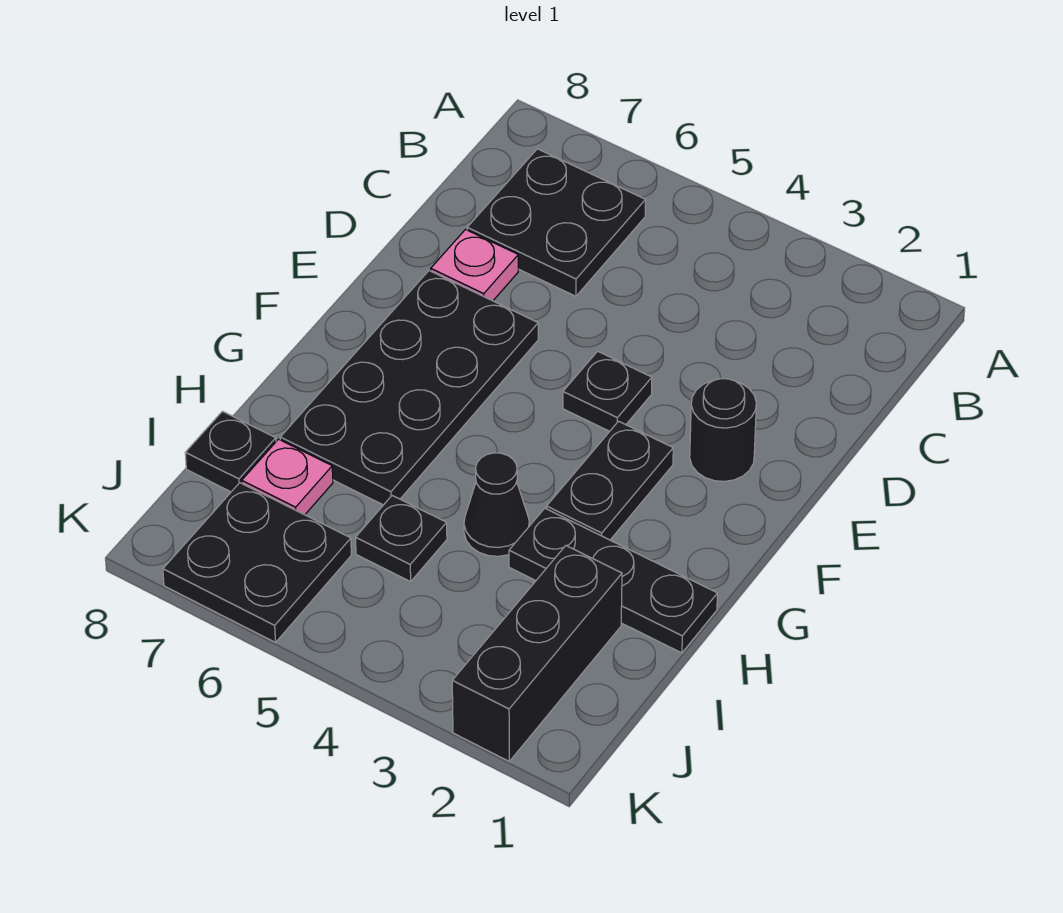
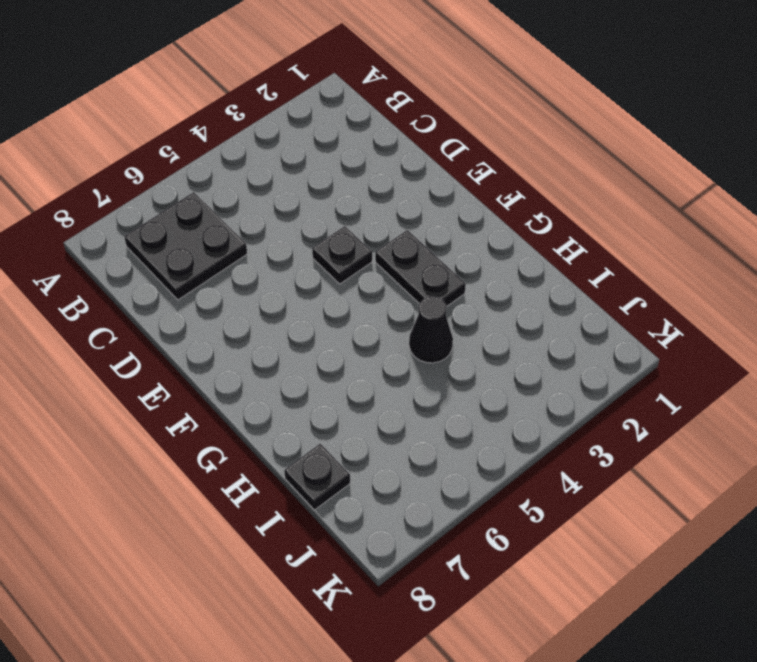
none -> pink plate D7 level 1
none -> black round brick E2 level 1
none -> black plate E6:H7 level 1

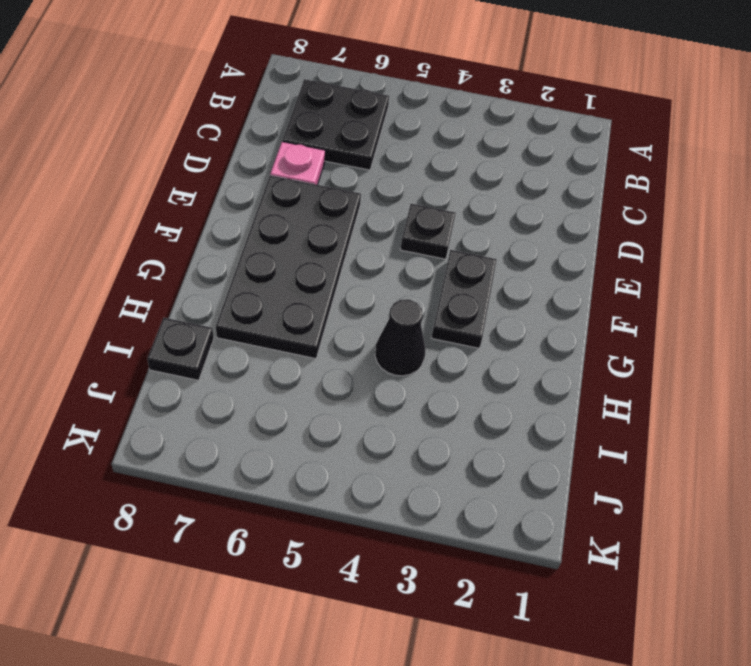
none -> black round brick E2 level 1
none -> black plate H1:H3 level 1
none -> black brick I2:K2 level 1

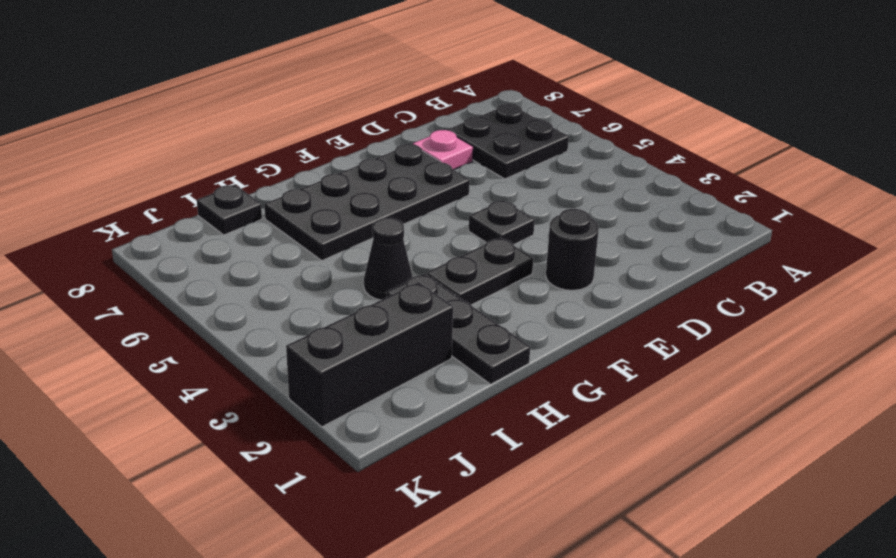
none -> black plate I5 level 1
none -> pink plate I7 level 1
none -> black plate J6:K7 level 1

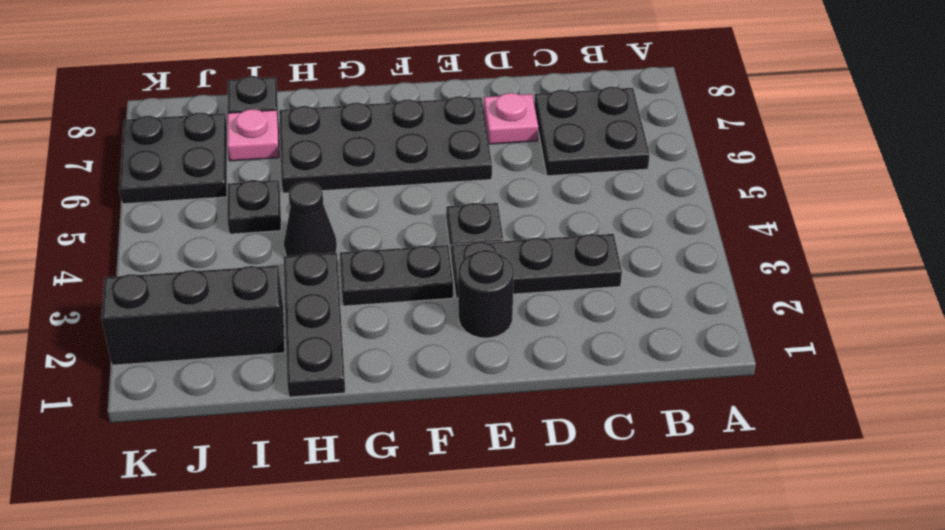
black plate C3:E3 level 1 -> none

